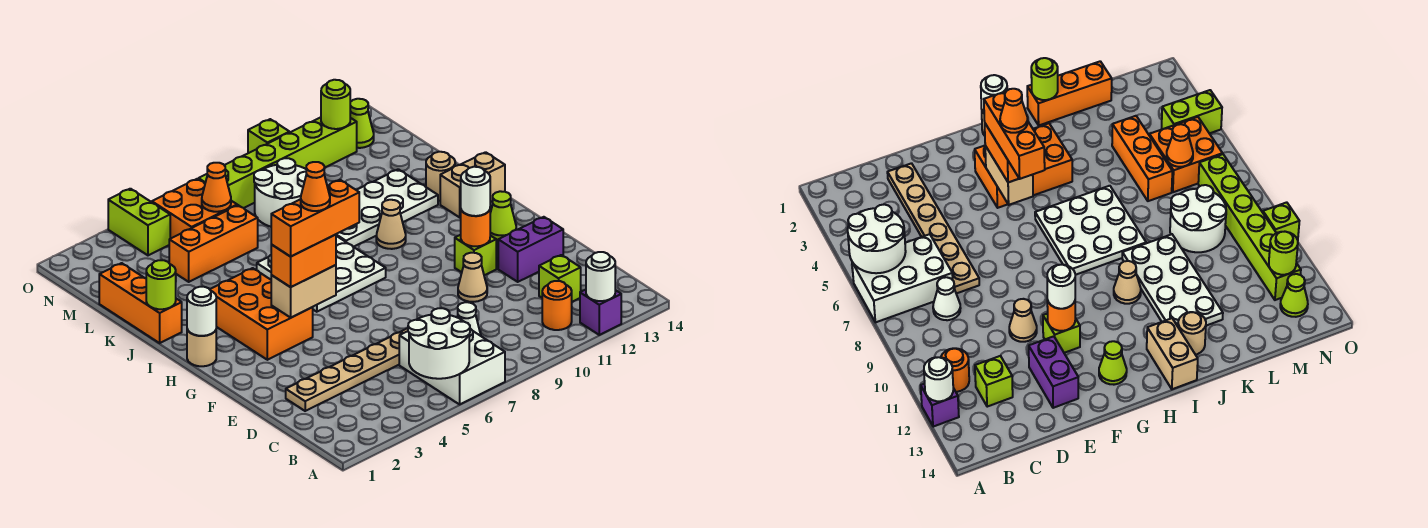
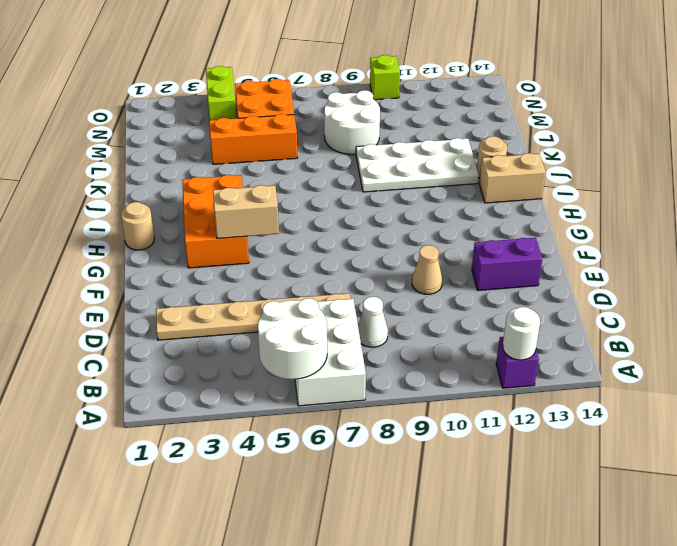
none -> orange round brick B11 level 1
none -> lime brick C12 level 1
none -> lime brick F11 level 1
none -> lime cone G13 level 1

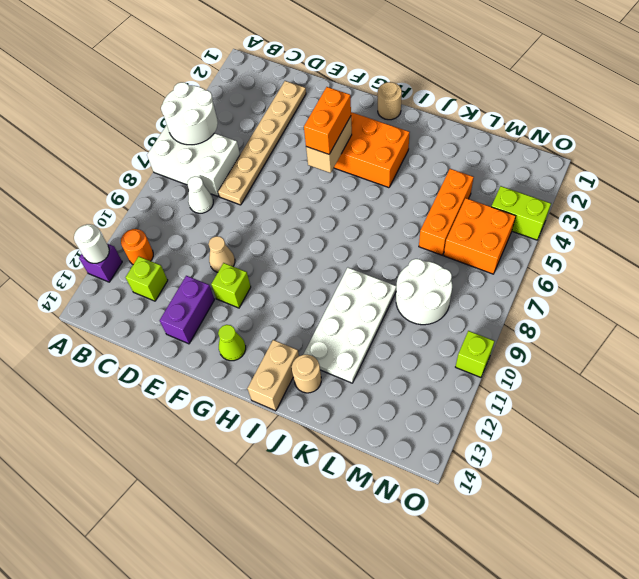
none -> white plate H6:J8 level 1
none -> tan cone I10 level 1
none -> orange brick J1:L1 level 1
none -> lime brick N7:N12 level 1

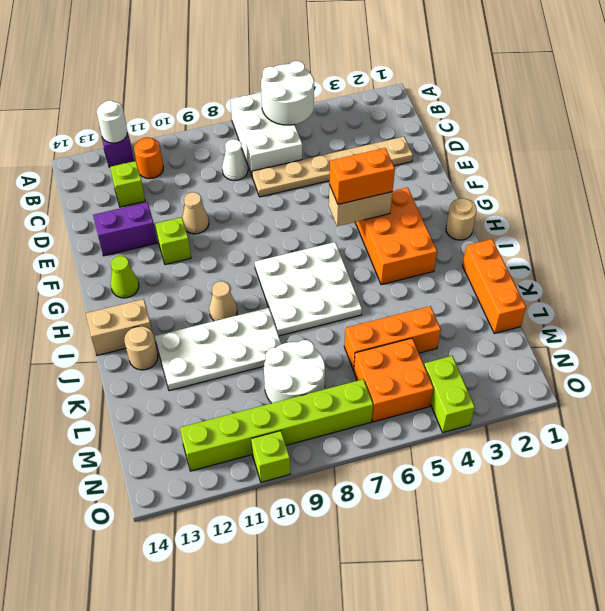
none -> lime cone N13 level 1
none -> orange round brick F11 level 2
none -> white round brick H1 level 2
none -> lime round brick J1 level 2

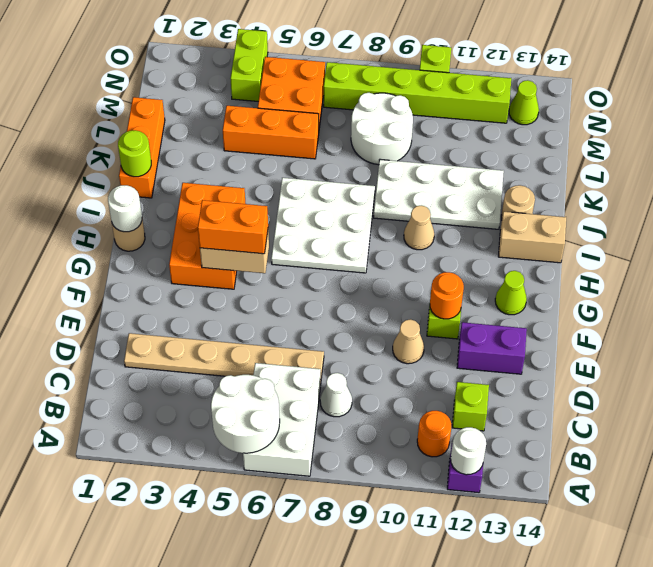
none -> orange cone M6 level 2
none -> lime round brick N12 level 2
none -> white round brick F11 level 3
none -> orange brick G4:G6 level 4

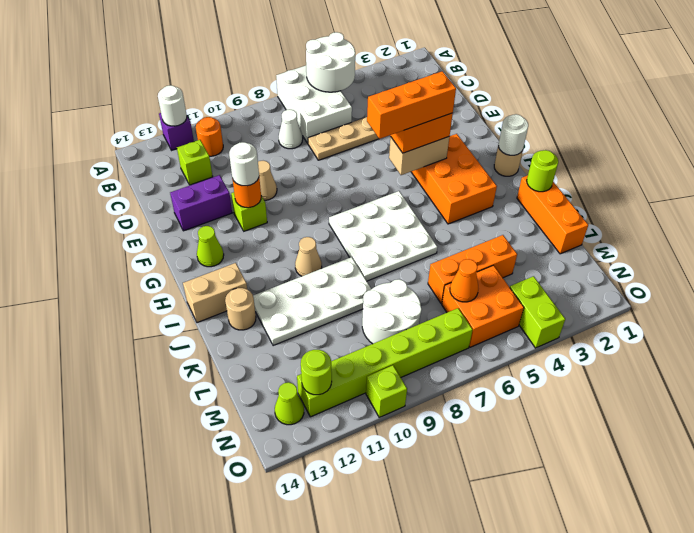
none -> orange cone G5 level 5

